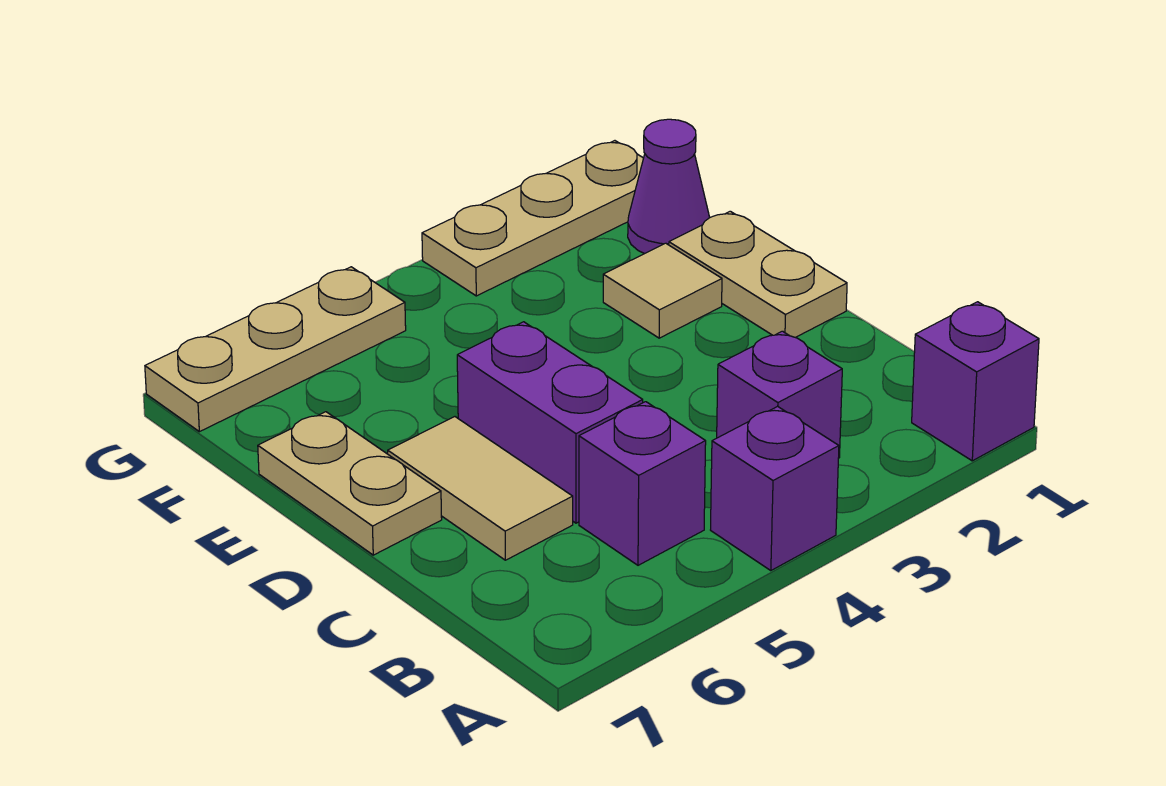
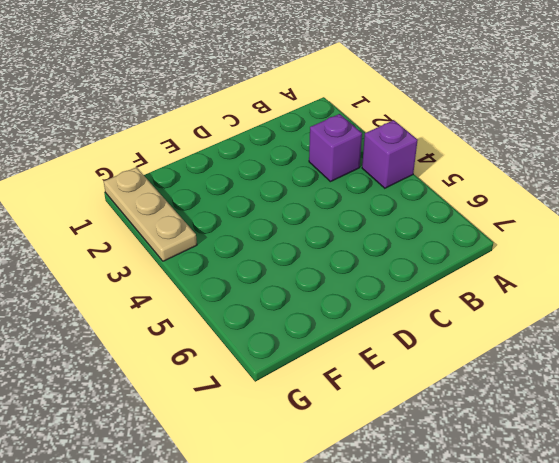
none -> purple brick A1 level 1
none -> purple brick B5 level 1
none -> purple brick C5:D5 level 1

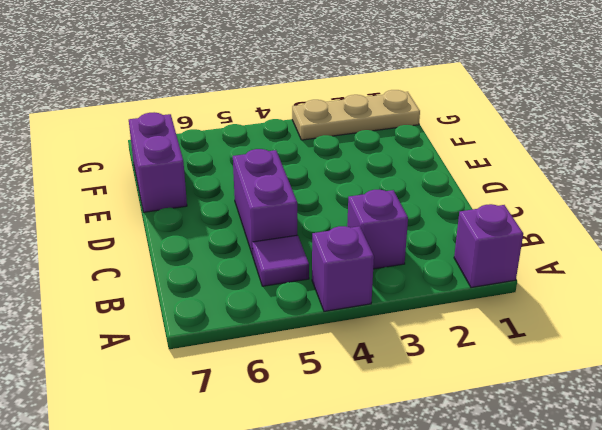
purple tile B5 level 1 -> purple brick B5 level 1
purple brick E7:F7 level 1 -> tan plate D7:E7 level 1
none -> tan tile C6:D6 level 1
none -> tan plate D1:E1 level 1
none -> tan tile E2 level 1

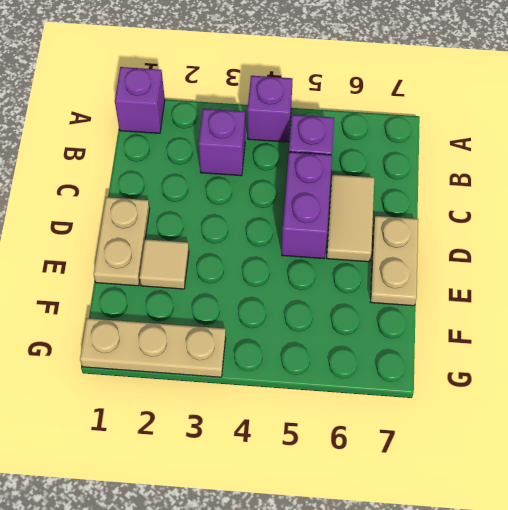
none -> purple cone F1 level 1
none -> tan plate G5:G7 level 1

